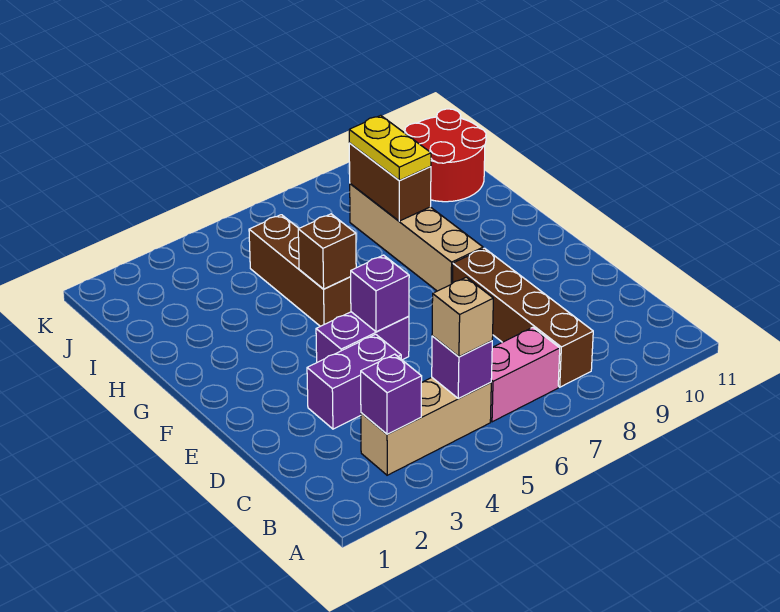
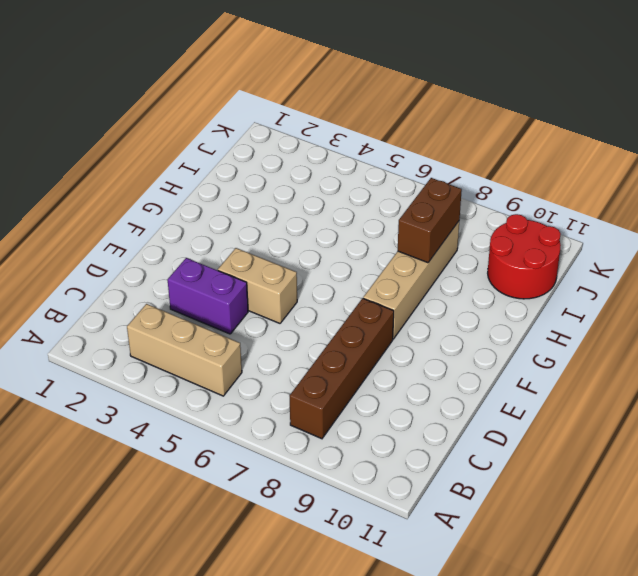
tan brick E4:E5 level 1 -> purple brick E4:E5 level 1
none -> pink brick B6:B7 level 1
none -> brown brick G5:I5 level 1
none -> purple brick B3 level 2

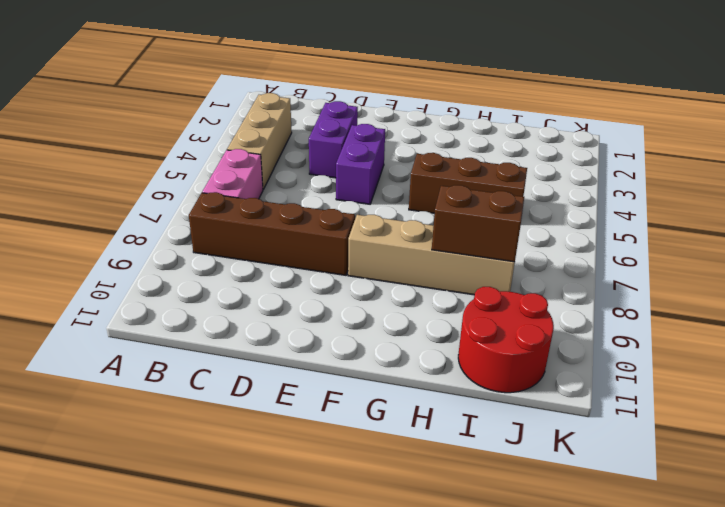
none -> purple brick B3 level 2
none -> purple brick B5 level 2
none -> purple brick E5 level 2

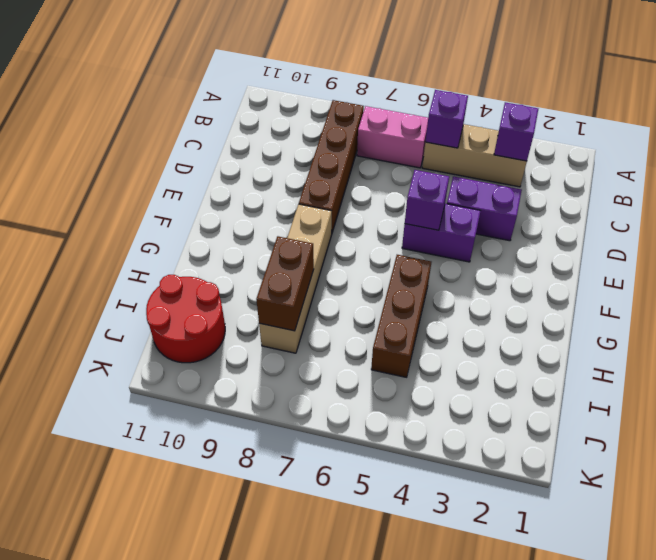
none -> brown brick G5 level 2
none -> tan brick B5 level 3
none -> yellow plate H8:I8 level 3

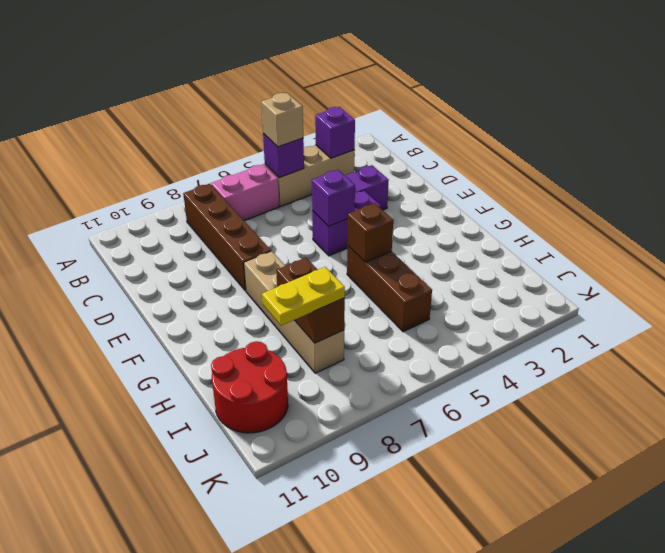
yellow plate I8:I9 level 3 -> yellow plate H8:I8 level 3

